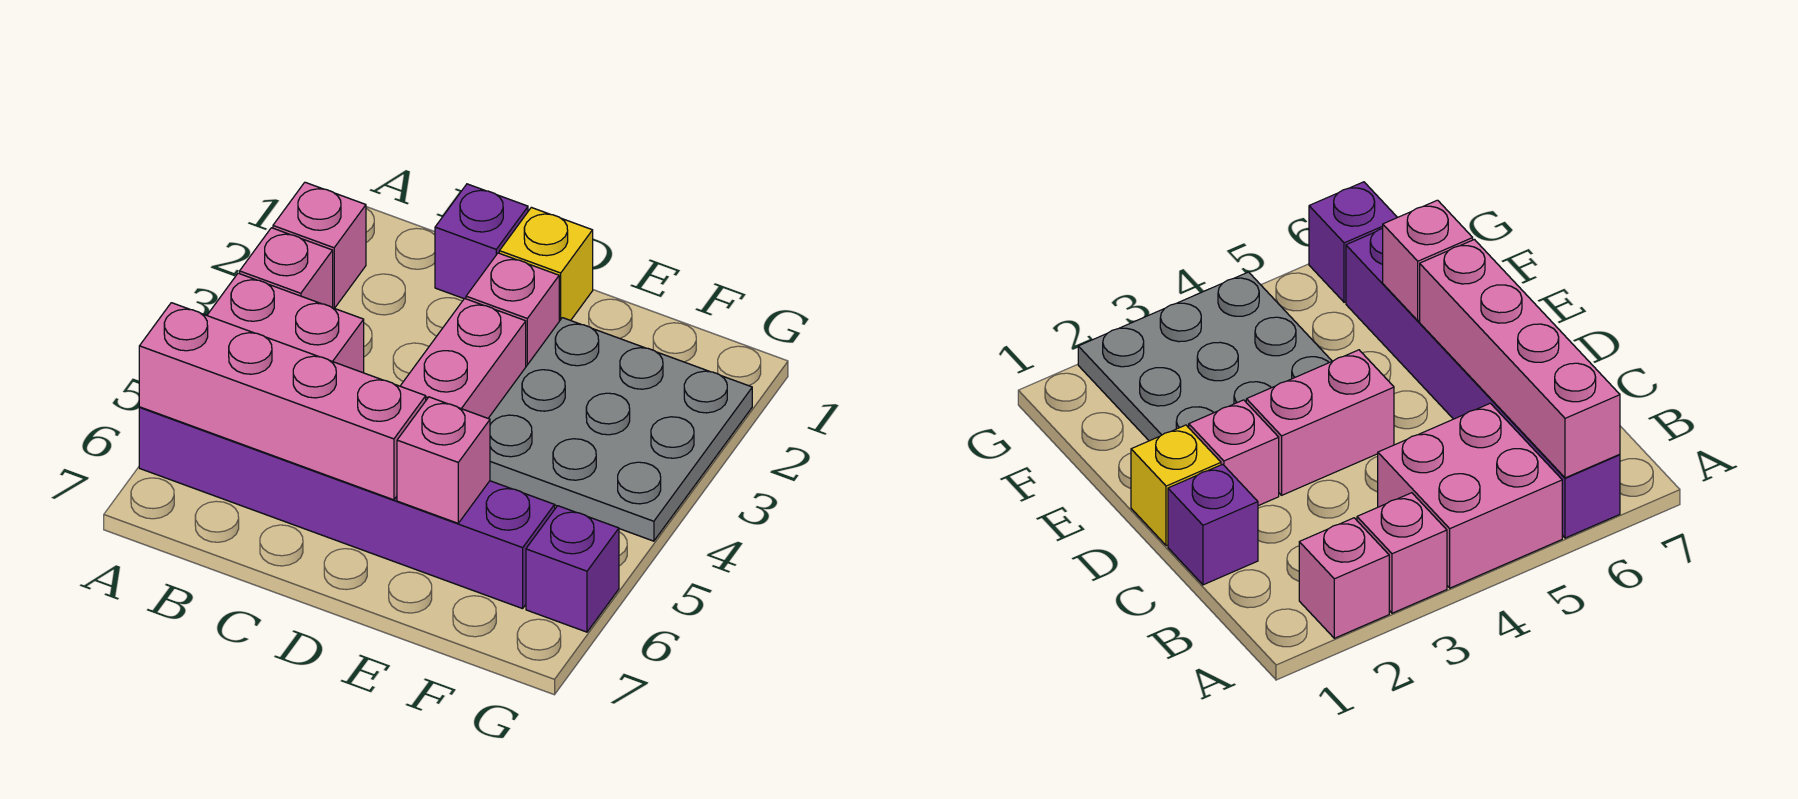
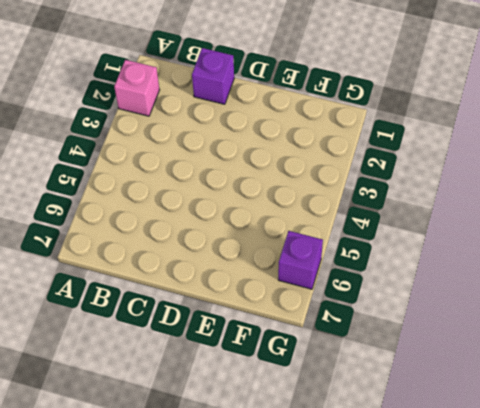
none -> pink brick A3 level 1
none -> pink brick A4:B5 level 1
none -> purple brick A6:F6 level 1

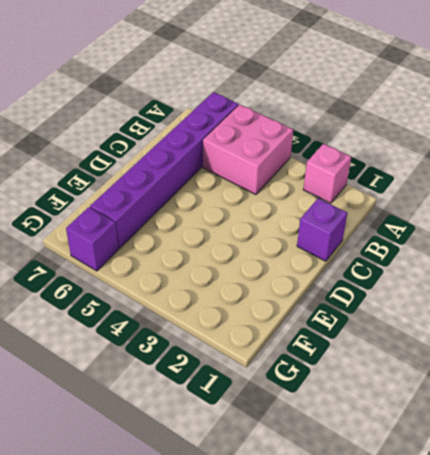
none -> pink brick A3 level 1
none -> yellow brick D1 level 1
none -> pink brick D2 level 1

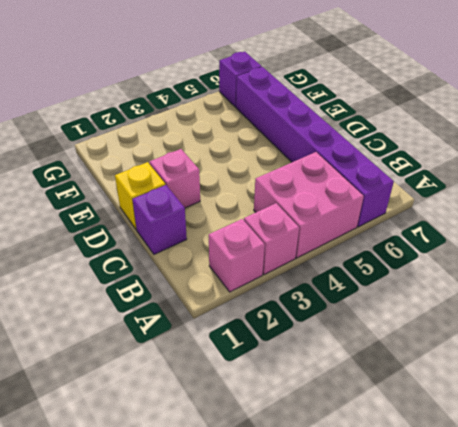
none -> pink brick D3:D4 level 1
none -> grey plate E2:G4 level 1
none -> pink brick A6:D6 level 2

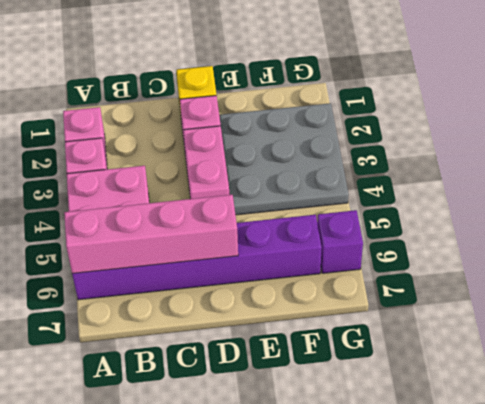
none -> purple brick C1 level 1
none -> pink brick E6 level 2

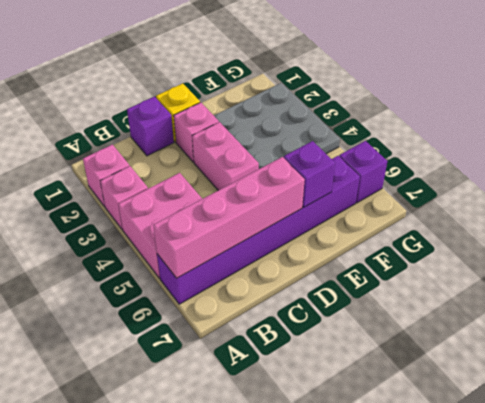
purple brick E6 level 2 -> pink brick E6 level 2

